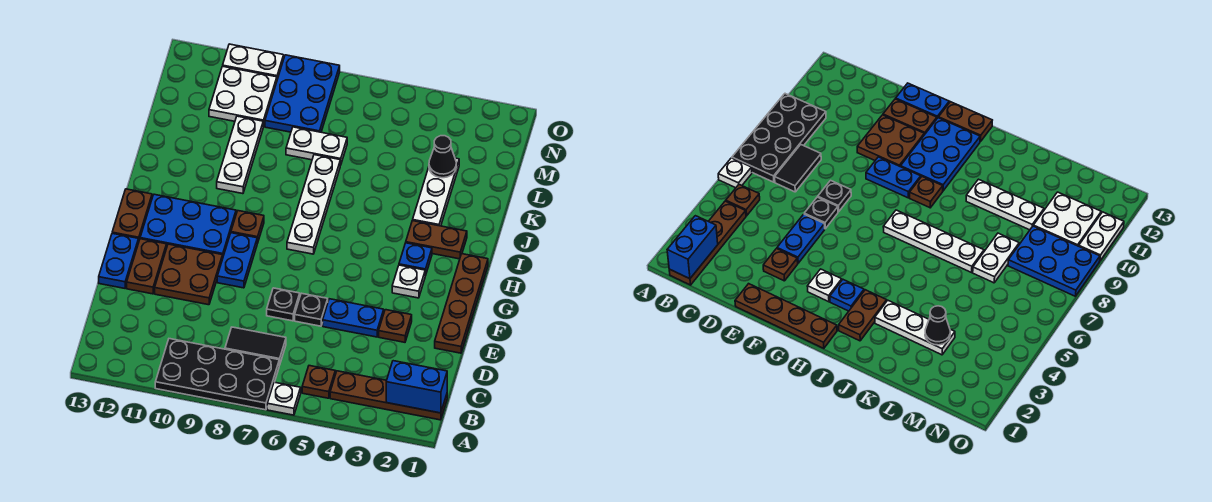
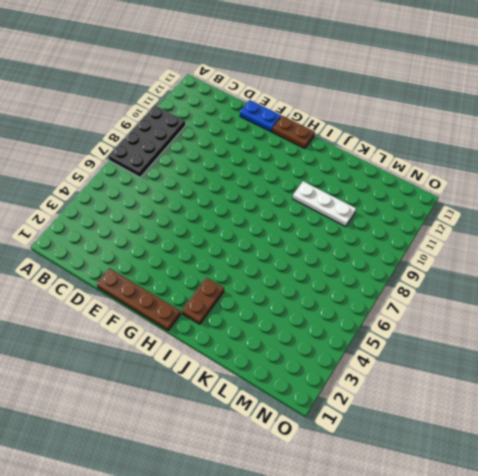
none -> white plate A6 level 1
none -> brown plate B1:B4 level 1
none -> brown plate B5 level 1

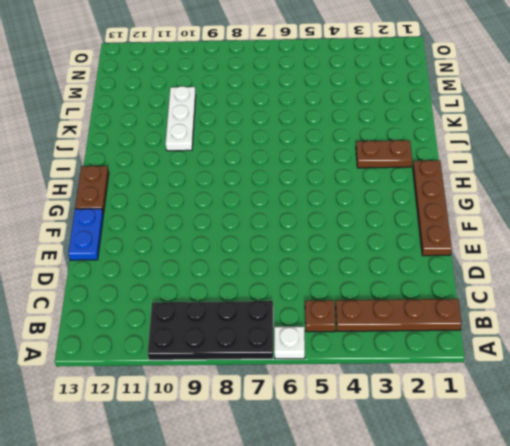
none -> black tile C7:C8 level 1
none -> brown plate E3 level 1
none -> blue plate E4:E5 level 1

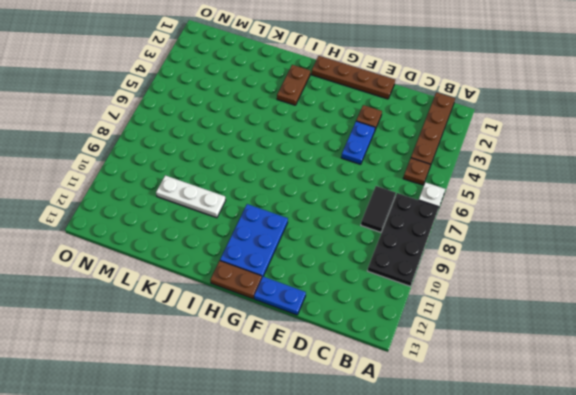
none -> black plate E6 level 1
none -> black plate E7 level 1
none -> brown plate E10:F11 level 1

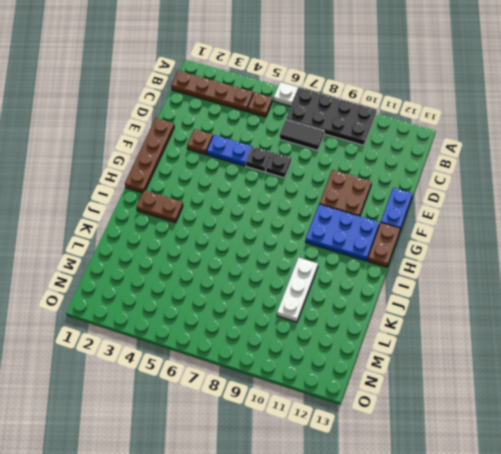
none -> brown plate E12:F12 level 1
none -> blue plate F9:G9 level 1
none -> white plate G3 level 1

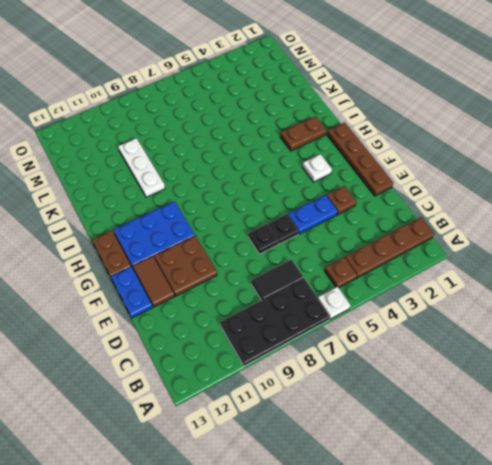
brown tile E12:F12 level 1 -> brown plate E12:F12 level 1
none -> blue plate F9:G9 level 1
none -> blue plate H3 level 1
none -> white plate H7:K7 level 1

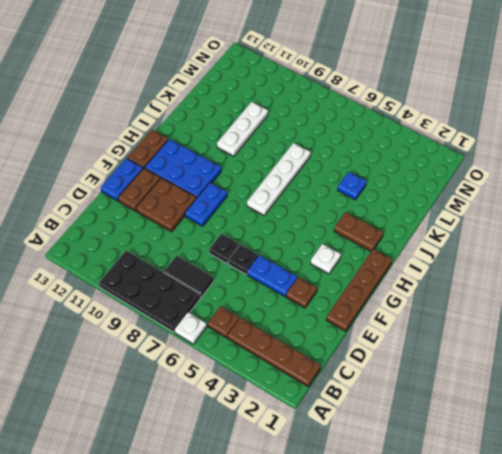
blue plate K4 level 1 -> blue plate H3 level 1
none -> brown plate H9 level 1
none -> white plate J3:L3 level 1
none -> white plate L7:L8 level 1

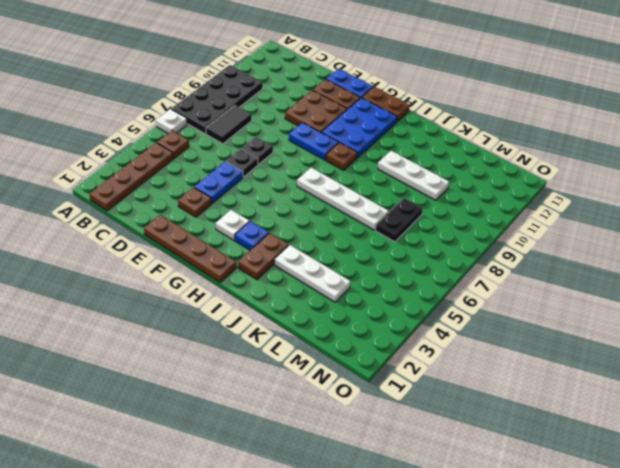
black plate L7:L8 level 1 -> white plate L7:L8 level 1
none -> blue plate M8:O9 level 1
none -> white plate M10:N11 level 1
none -> white plate O10:O11 level 1

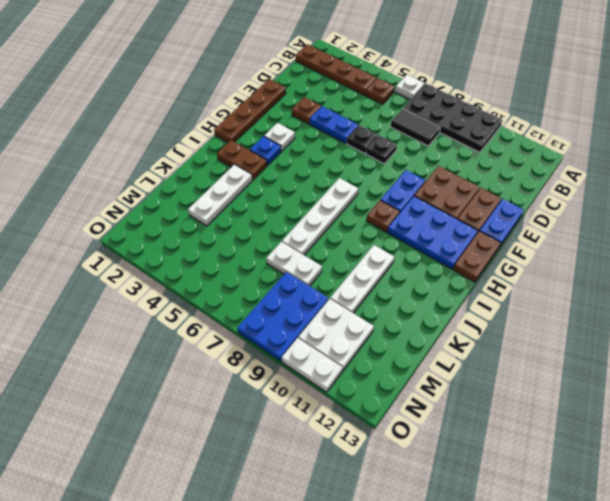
none -> blue brick B1:B2 level 2
none -> black cone L3 level 2

